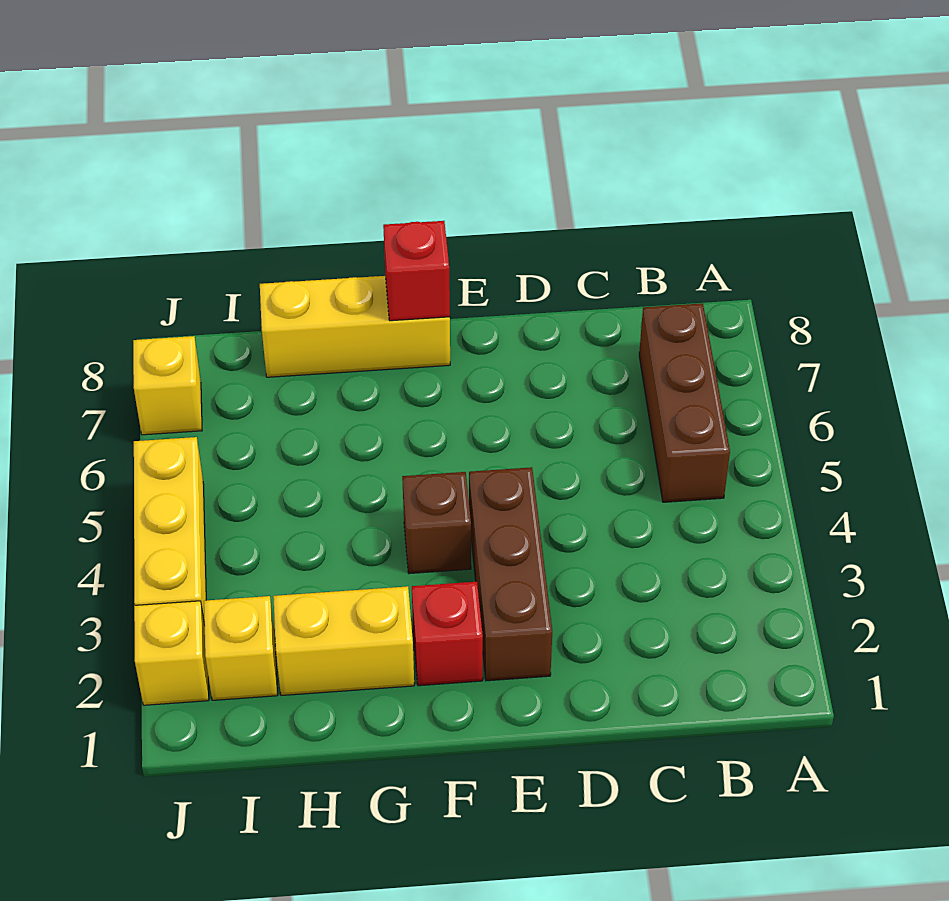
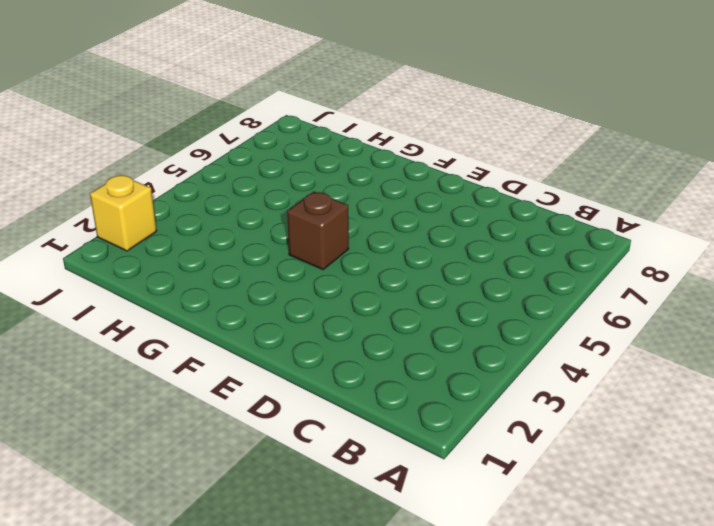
none -> brown brick B5:B7 level 1
none -> brown brick E2:E4 level 1

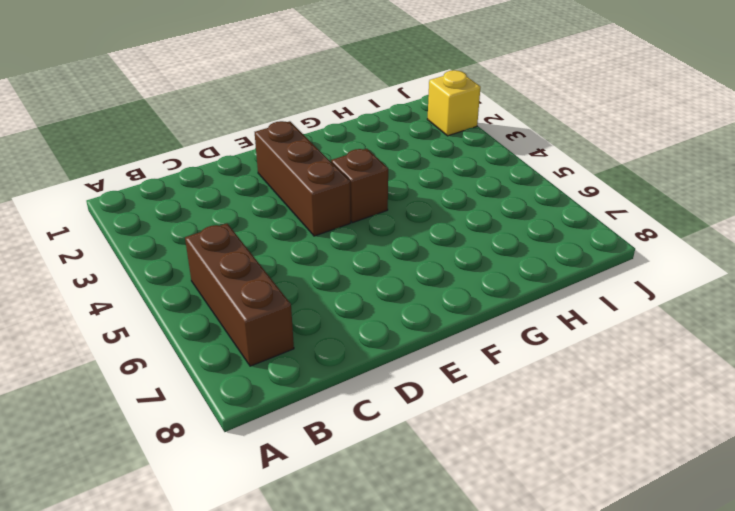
none -> red brick F2 level 1
none -> yellow brick F8:H8 level 1

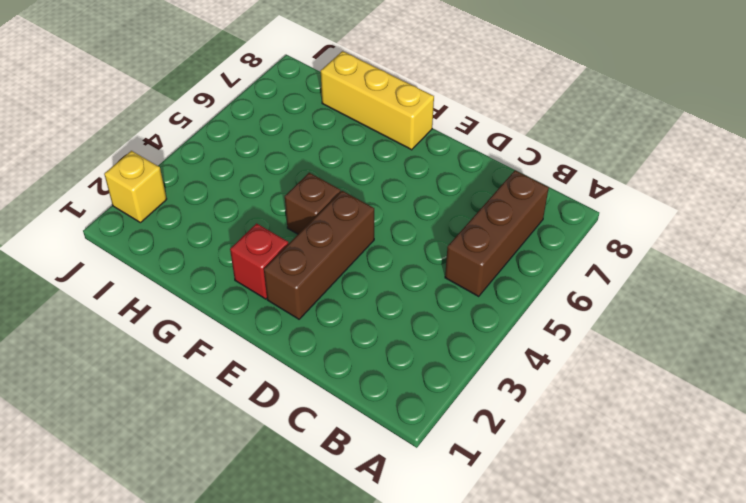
none -> yellow brick G2:H2 level 1
none -> yellow brick I2 level 1

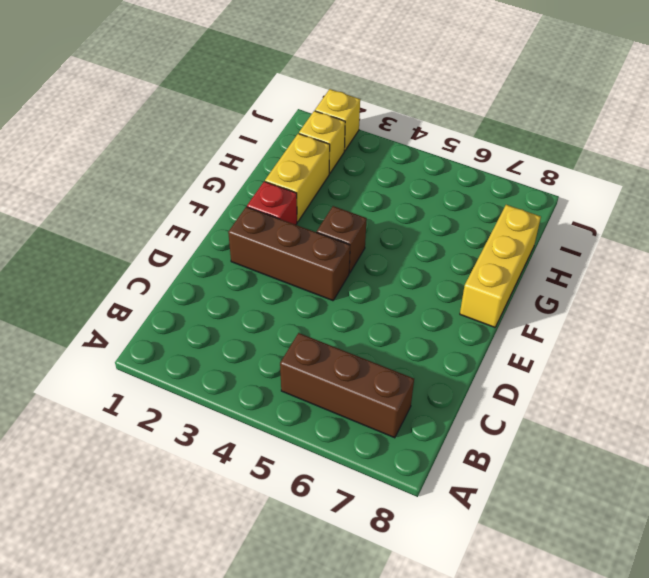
none -> yellow brick J3:J5 level 1
none -> yellow brick J7 level 1

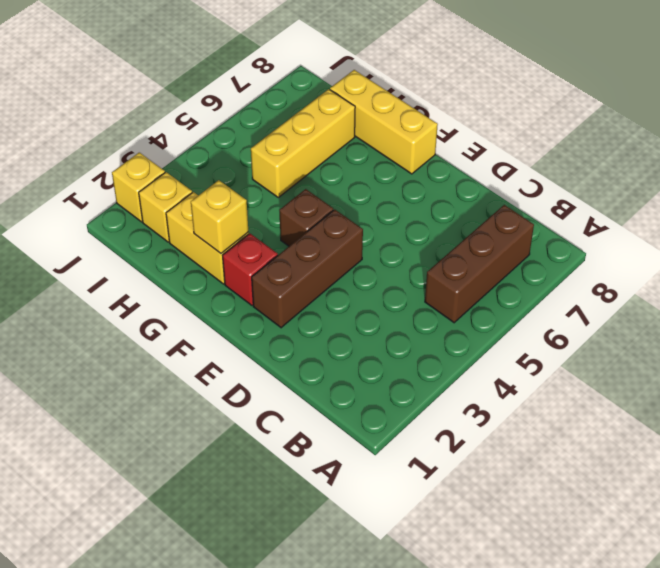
yellow brick G2 level 2 -> yellow brick J7 level 1
yellow brick H5:H7 level 1 -> yellow brick J3:J5 level 1
none -> red brick F8 level 2

